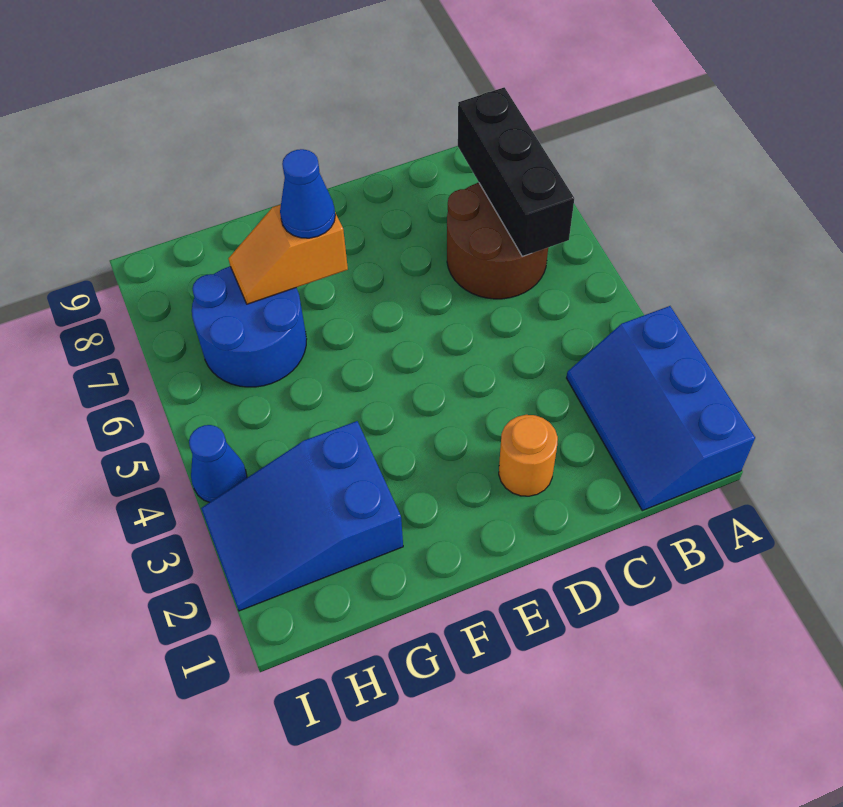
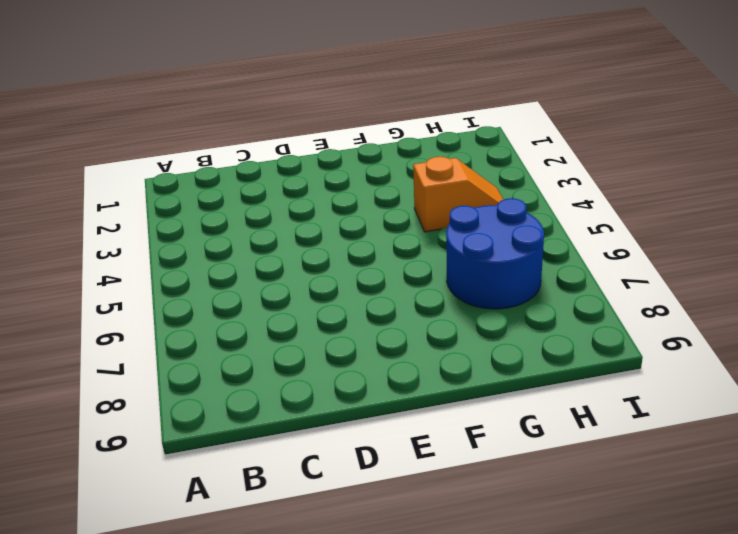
orange slope G4:H4 level 1 top G -> orange slope F7:G7 level 2 top F
none -> blue slope A1:B3 level 1 top A
none -> brown round brick B6:C7 level 1

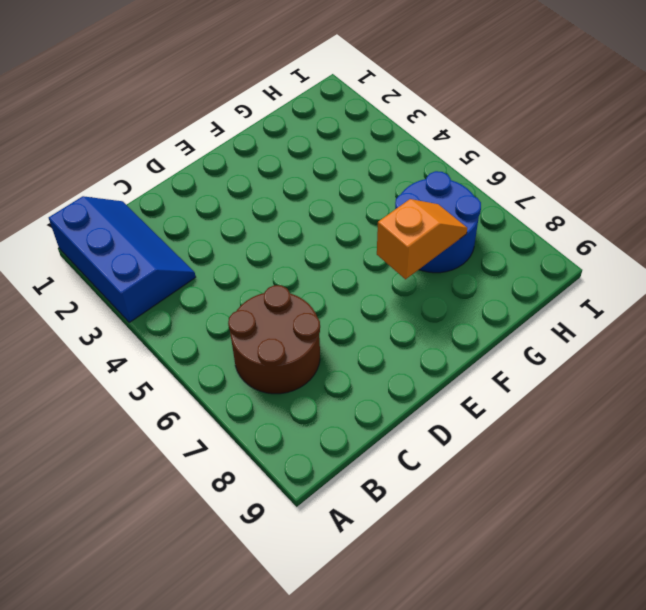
none -> orange round brick D2 level 1
none -> blue slope G2:I3 level 1 top G

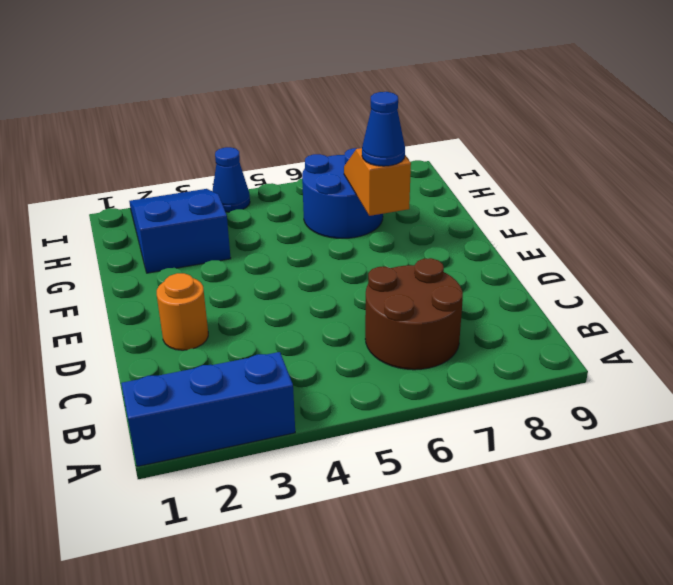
none -> black brick B6:B8 level 2

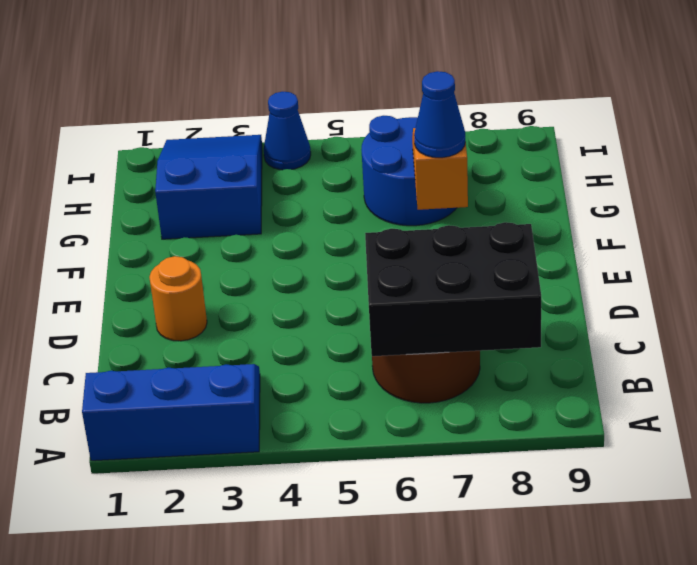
black brick B6:C8 level 2 -> black brick B6:B8 level 2

